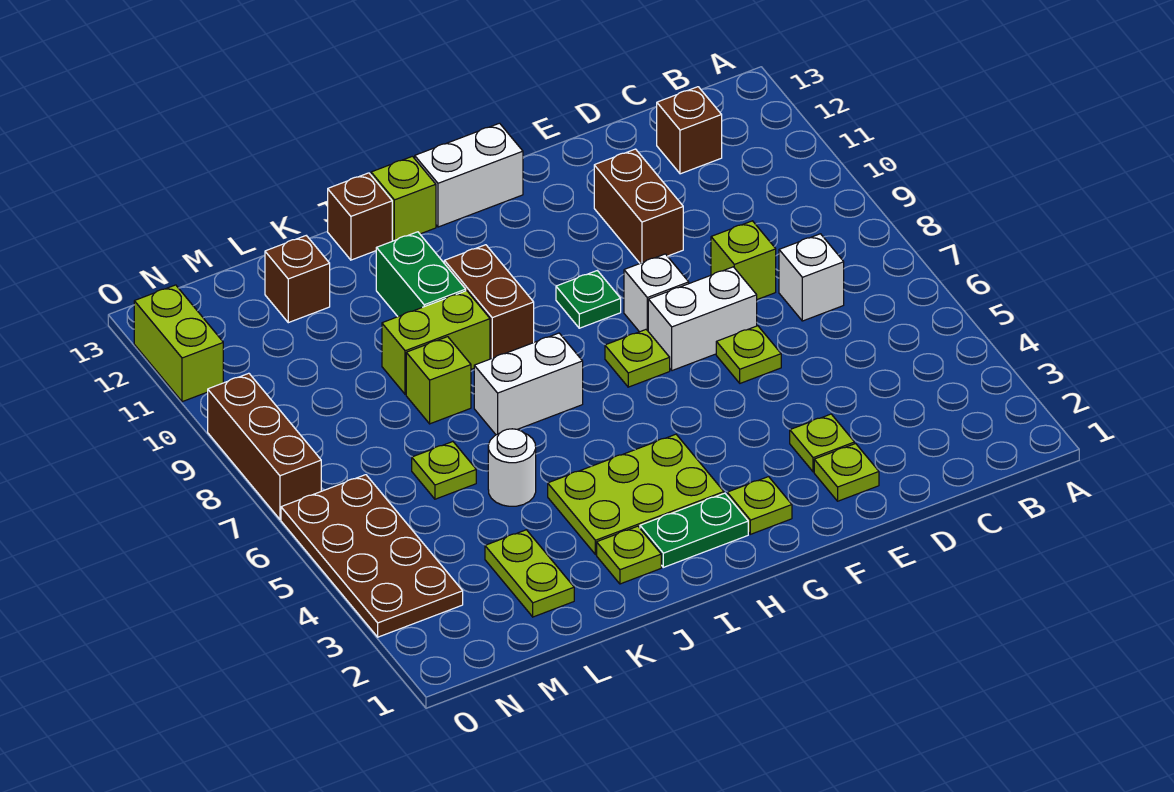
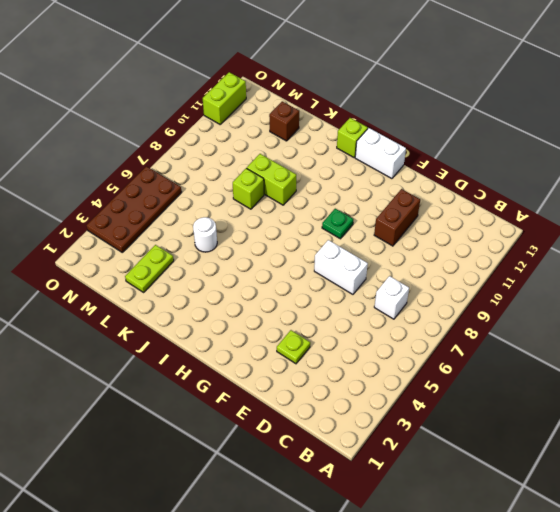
none -> brown brick C12 level 1
none -> lime brick D8 level 1
none -> lime plate E2 level 1
none -> lime plate E6 level 1

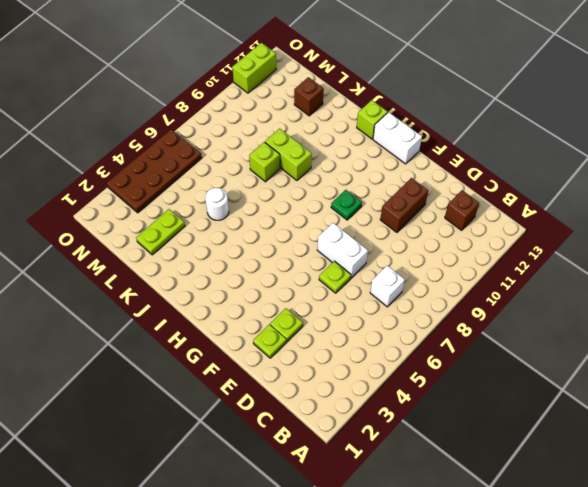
none -> lime brick D8 level 1
none -> white brick F8 level 1
none -> lime plate G2 level 1
none -> lime plate G7 level 1

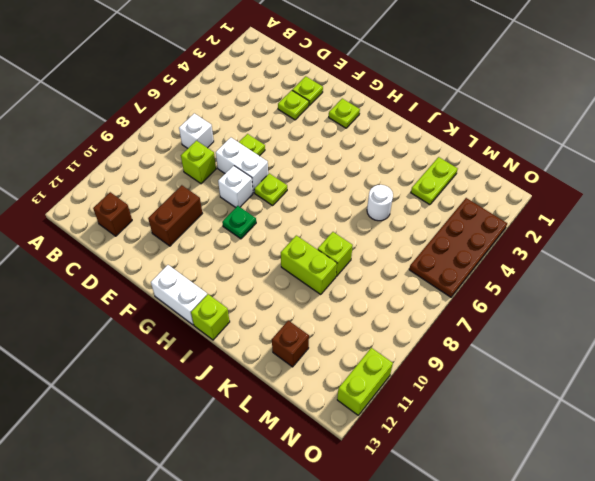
none -> green plate H2:I2 level 1
none -> lime plate H3:J4 level 1
none -> white brick I7:J7 level 1
none -> brown brick I9:I10 level 1

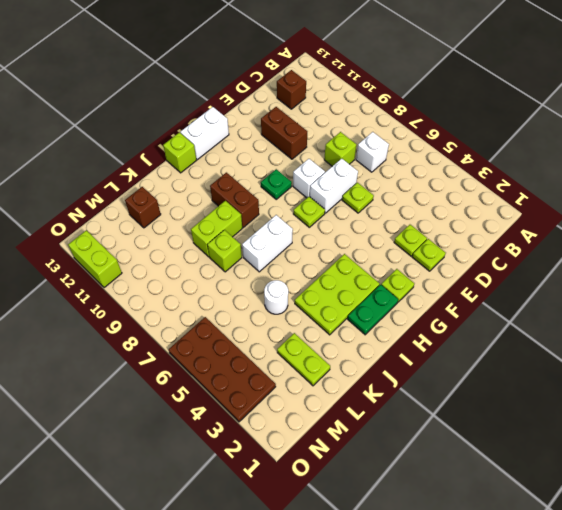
none -> lime plate J2 level 1
none -> green brick J10:J11 level 1
none -> brown brick J13 level 1
none -> lime plate L6 level 1

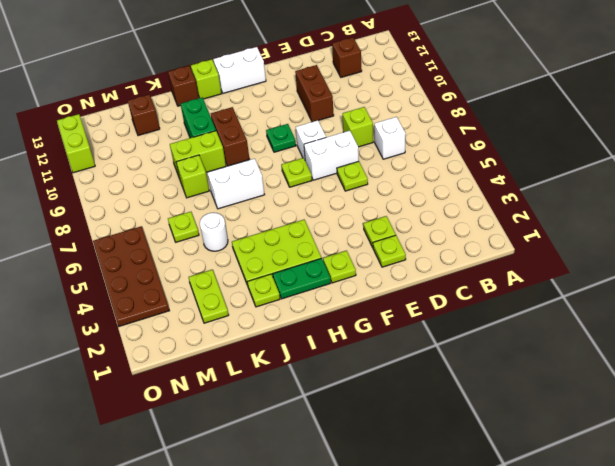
none -> brown brick O7:O9 level 1

